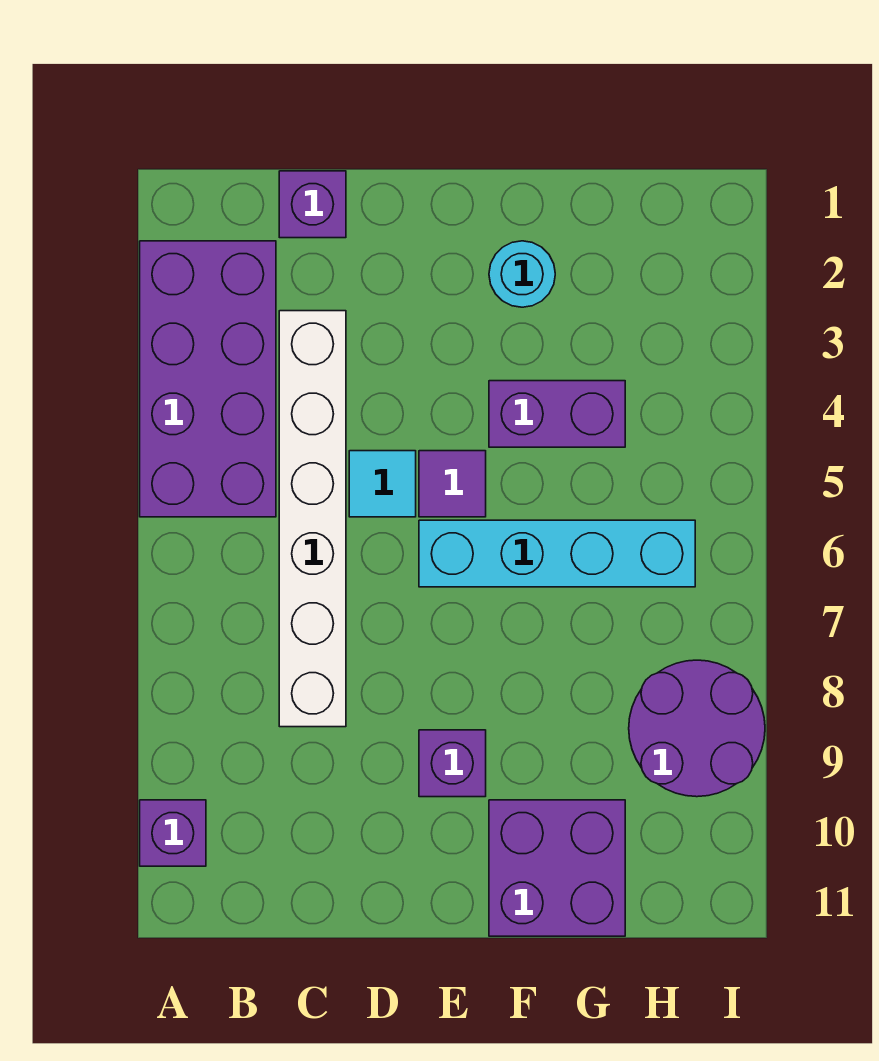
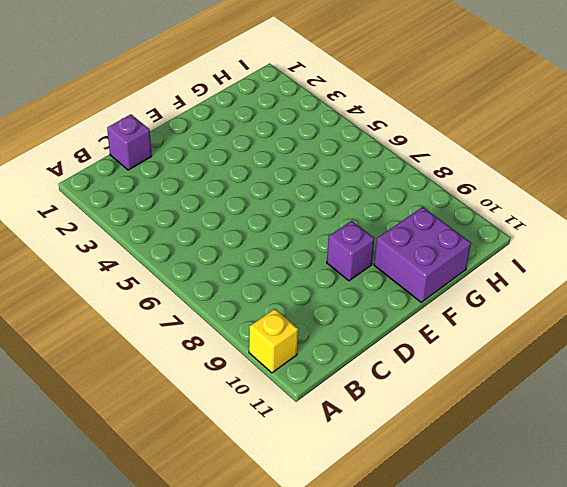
yellow brick A10 level 1 -> purple brick A10 level 1
none -> purple brick A2:B5 level 1
none -> white brick C3:C8 level 1
none -> cyan tile D5 level 1

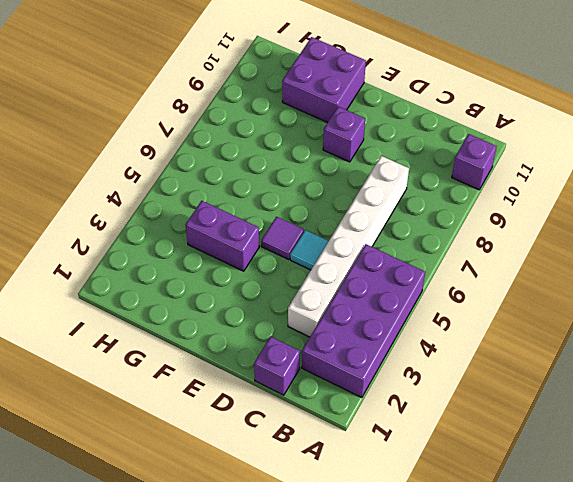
none -> cyan brick E6:H6 level 1
none -> cyan round brick F2 level 1
none -> purple round brick H8:I9 level 1

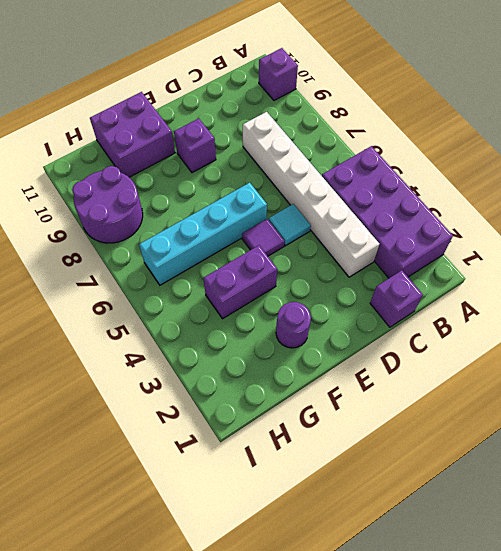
purple round brick F2 level 1 -> cyan round brick F2 level 1

